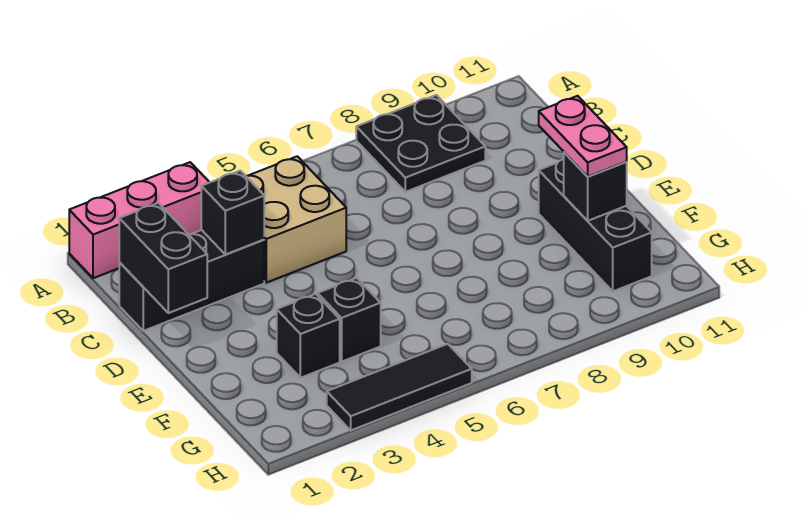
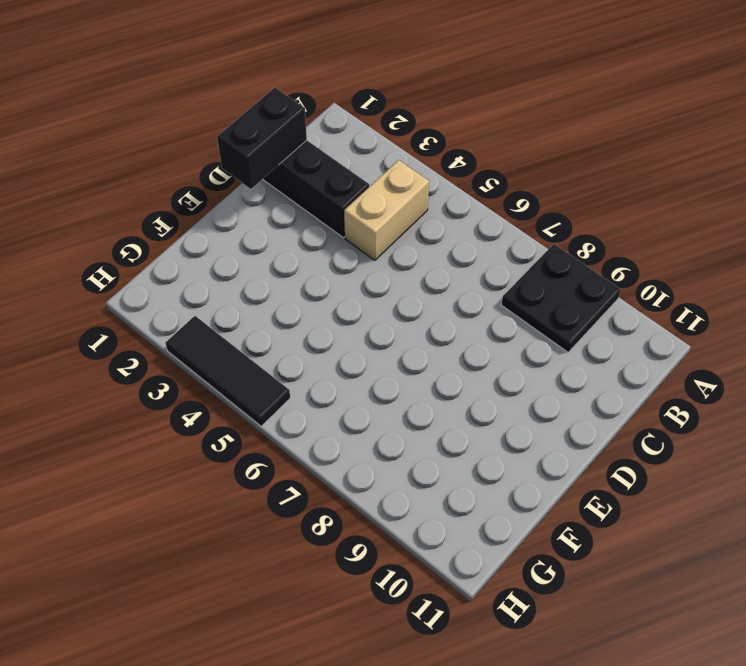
tan brick B4:C4 level 1 -> tan brick B4:C5 level 1
none -> pink brick A1:A3 level 1
none -> black brick E10:G10 level 1
none -> black brick F3 level 1

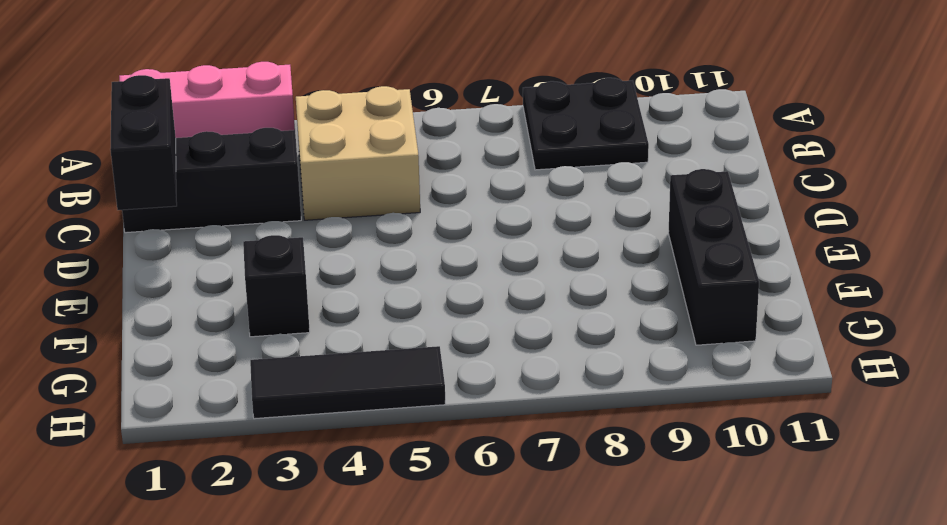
none -> black brick F4 level 1
none -> black brick C3 level 2
none -> black brick F10 level 2

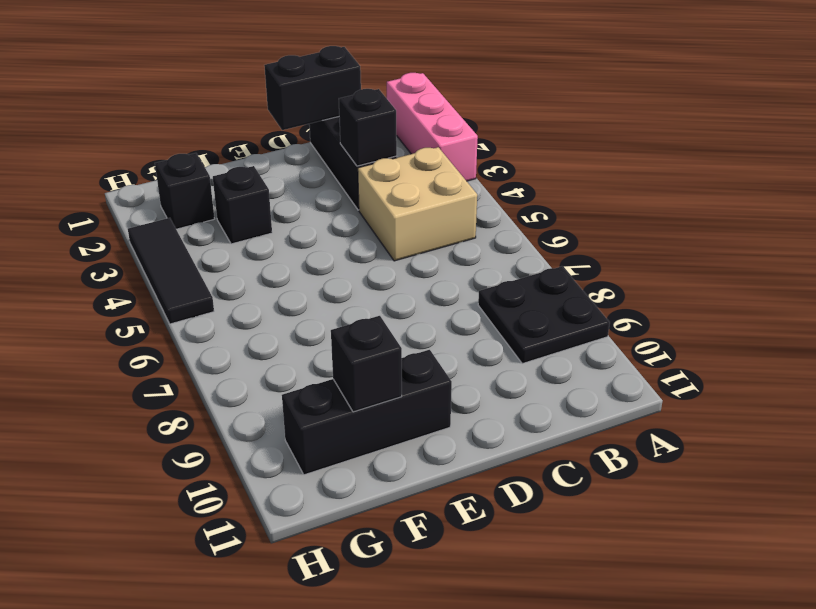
black brick G2 level 1 -> black brick F4 level 1
none -> pink plate E10:F10 level 3

